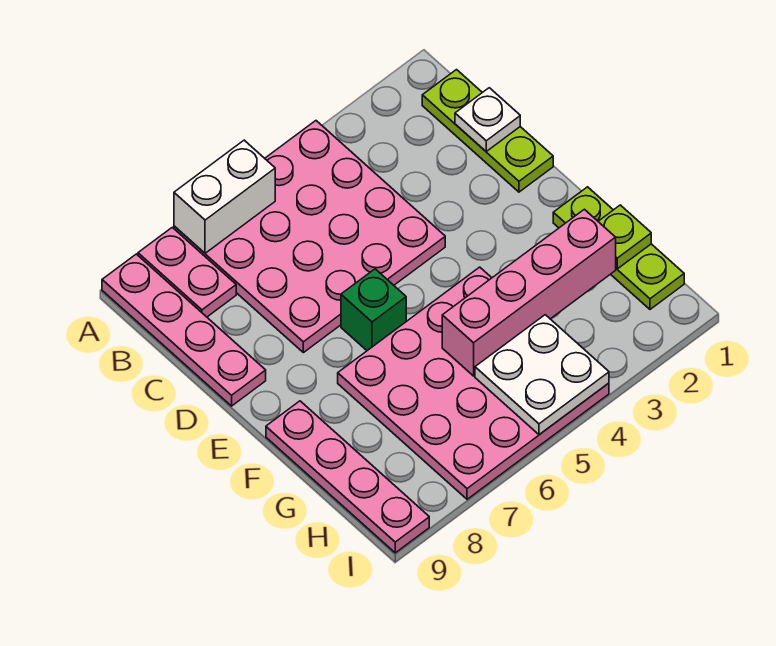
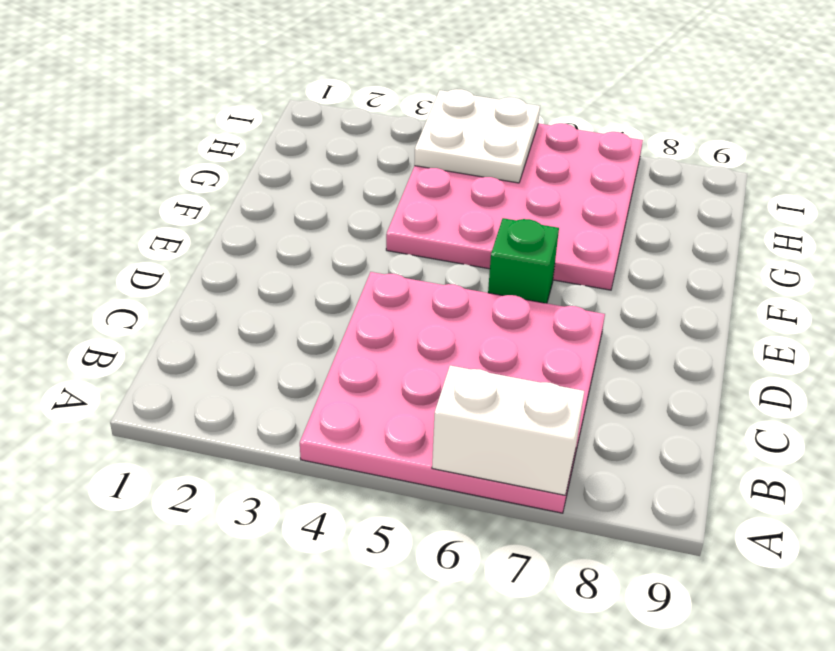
none -> pink plate A8:B8 level 1
none -> pink plate A9:D9 level 1
none -> lime plate B1:D1 level 1

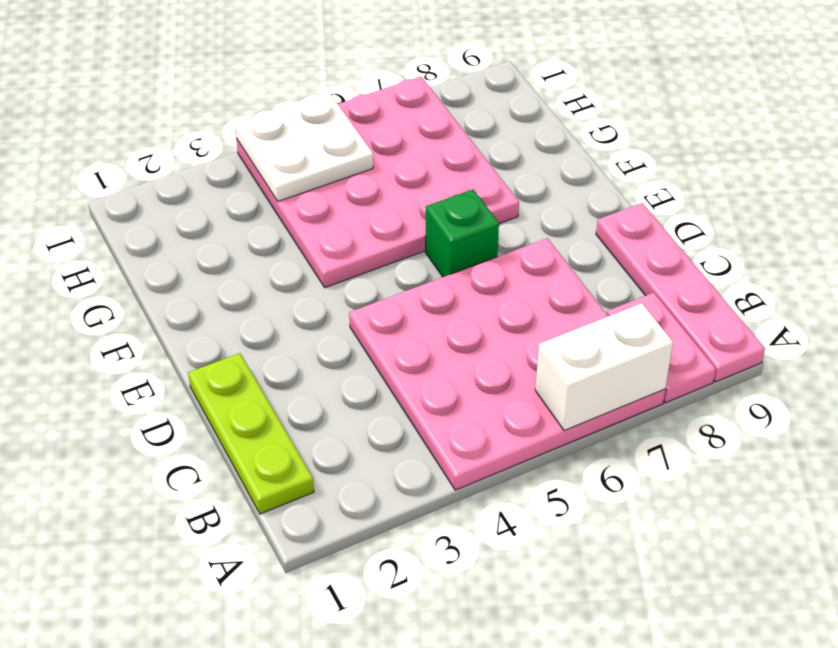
none -> lime plate F1:H1 level 1
none -> pink plate F9:I9 level 1
none -> white plate C1 level 2

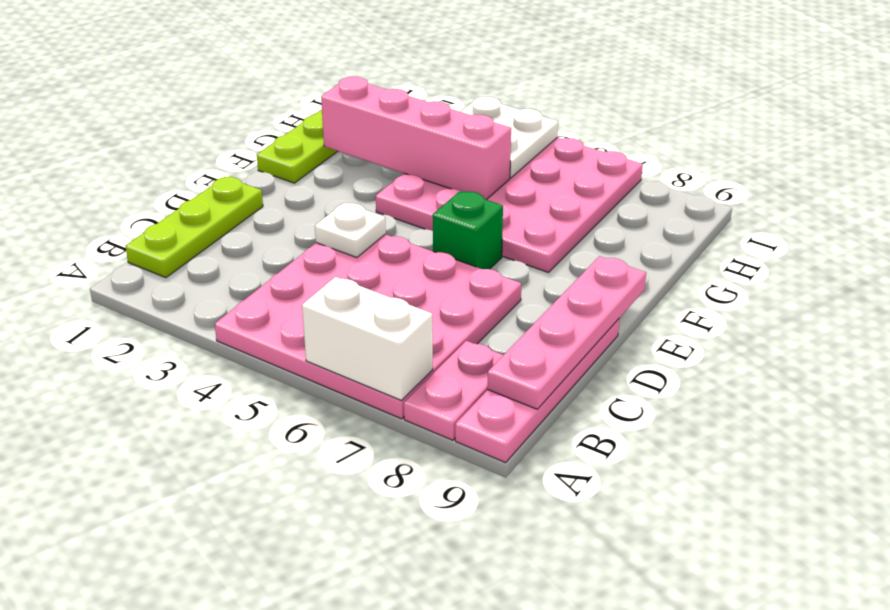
pink plate B9:E9 level 2 -> pink plate F9:I9 level 1
white plate D4 level 2 -> white plate C1 level 2
none -> lime plate G1 level 2

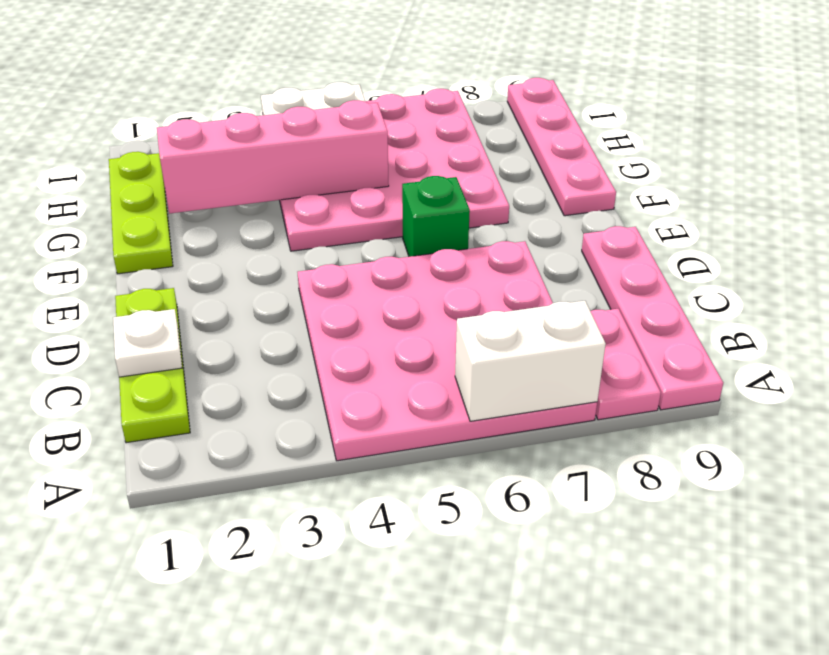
none -> lime plate G1 level 2

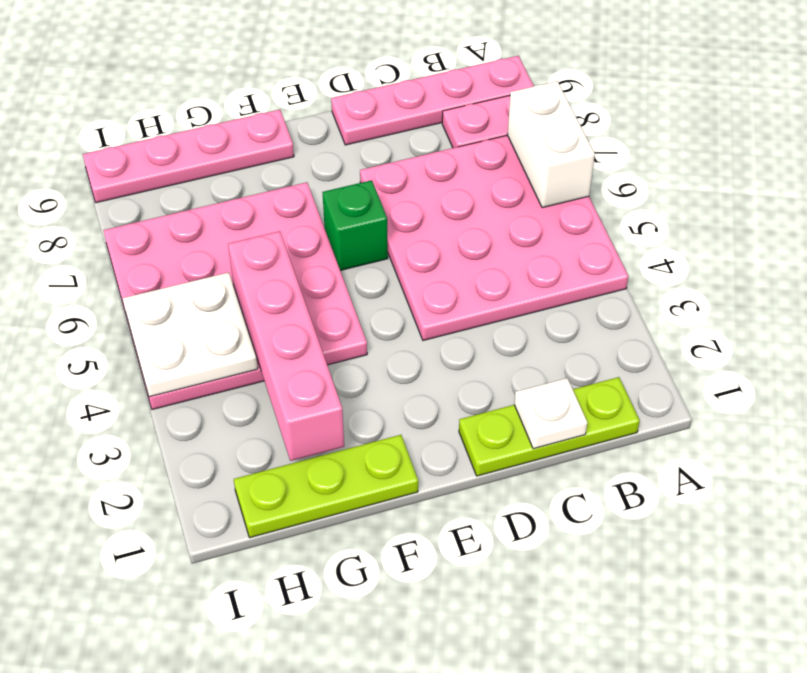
none -> lime plate G1 level 2

